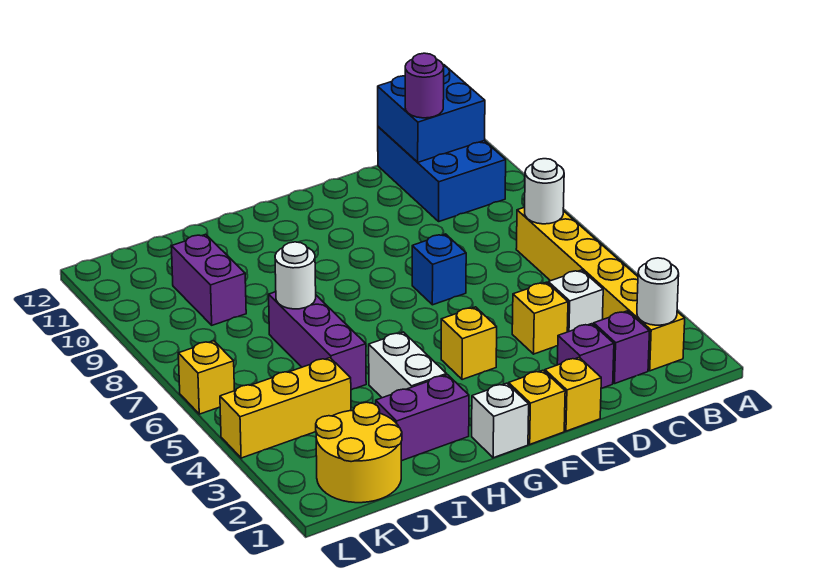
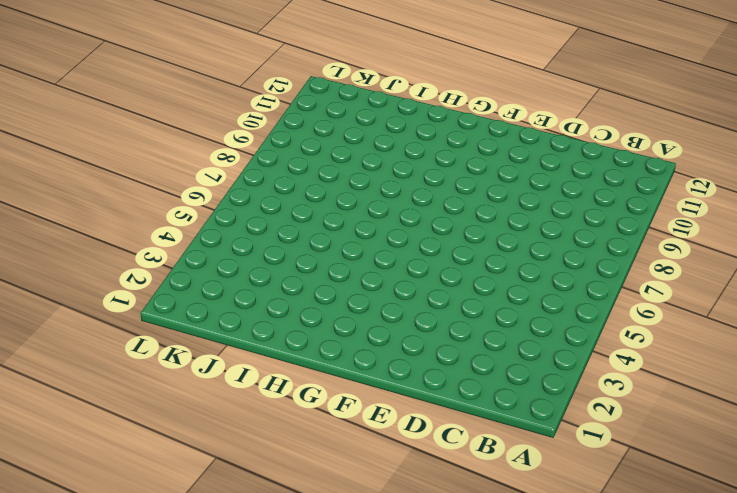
none -> yellow brick B2:B7 level 1
none -> blue brick B10:C12 level 1
none -> purple brick C2 level 1

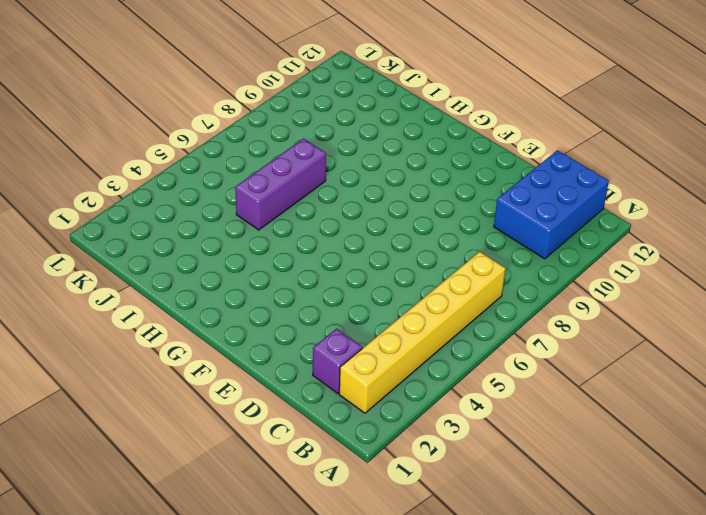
none -> white brick C4 level 1
none -> purple brick D2 level 1
none -> yellow brick D4 level 1

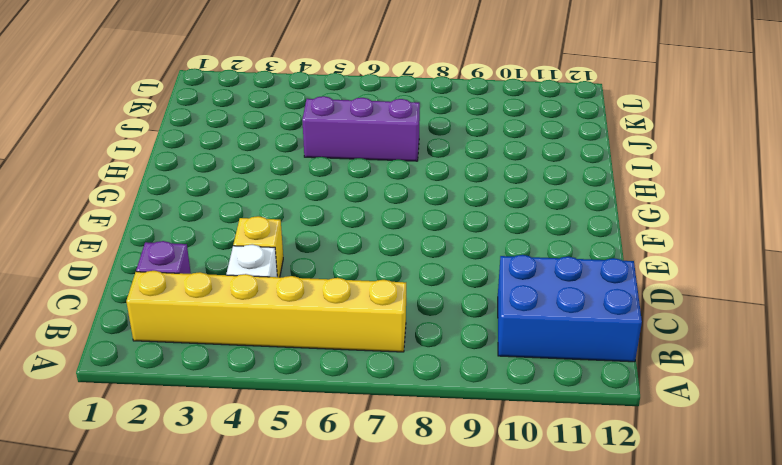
none -> purple brick D2 level 1
none -> yellow brick E1 level 1
none -> blue brick E7 level 1

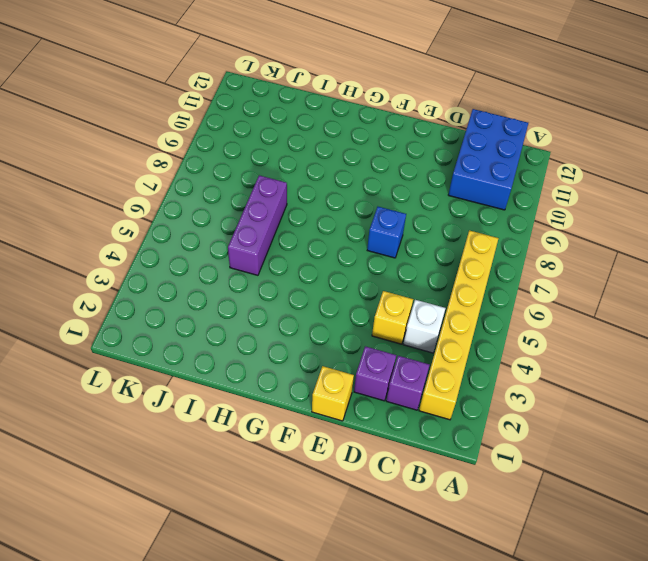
none -> yellow brick F1 level 1
none -> yellow brick F4 level 1
none -> white brick G1 level 1

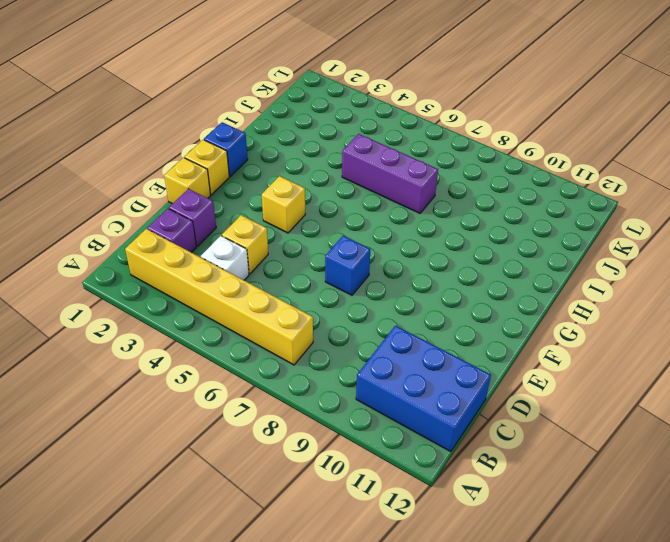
blue brick G1 level 1 -> white brick G1 level 1
none -> purple brick H2:I2 level 1
none -> white brick H3:H4 level 1
none -> yellow round brick J1:K2 level 1

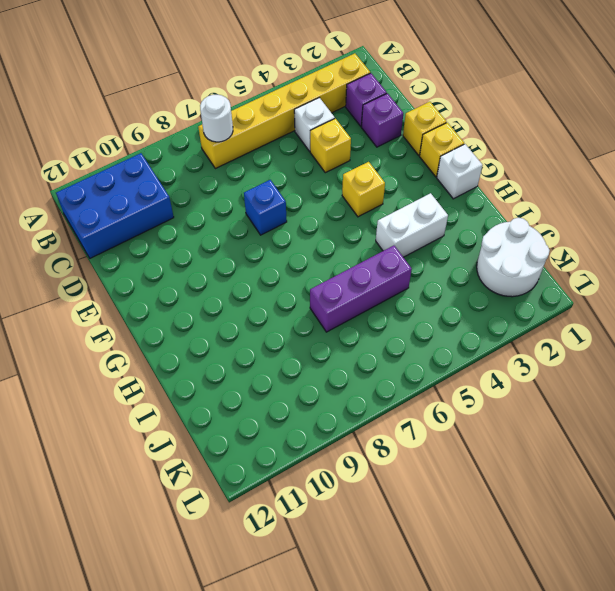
white round brick J1:K2 level 1 -> yellow round brick J1:K2 level 1
none -> purple brick H2:I2 level 1
none -> yellow brick J4:L4 level 1
none -> purple brick J9:J10 level 1

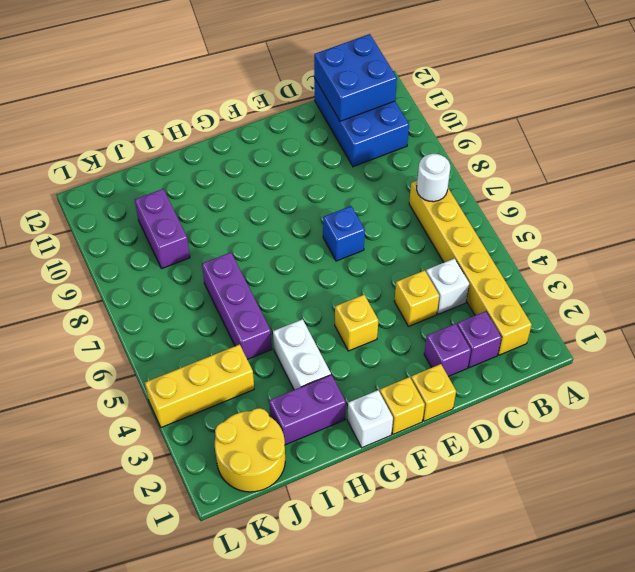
none -> yellow brick L6 level 1
none -> white round brick B2 level 2
none -> white round brick I7 level 2

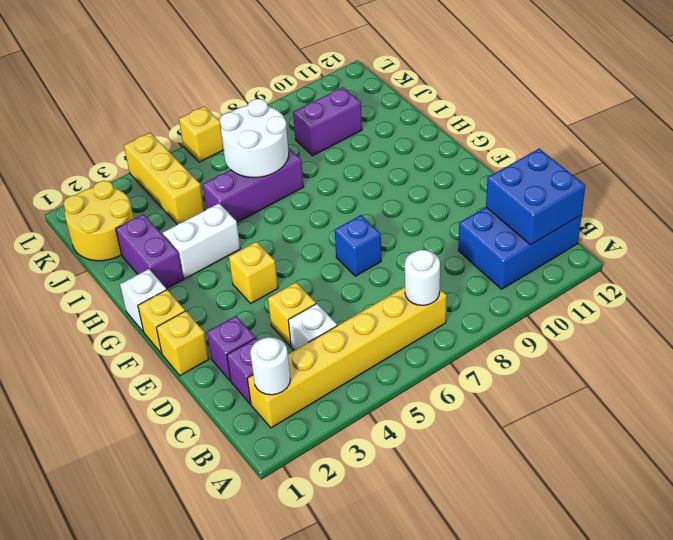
white round brick I6:J7 level 2 -> white round brick I7 level 2
none -> purple round brick C11 level 3

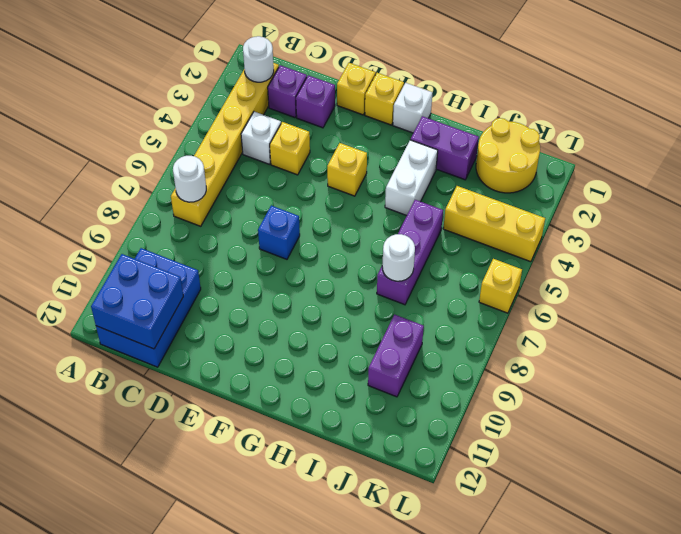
none -> purple round brick C11 level 3

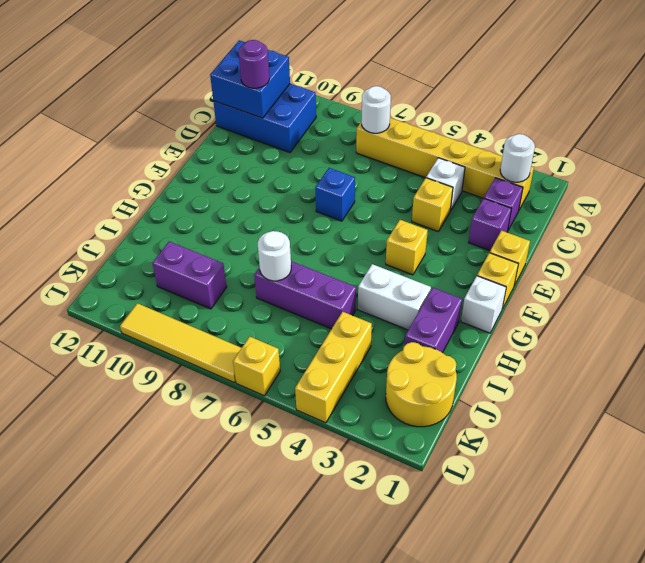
yellow tile L7:L10 level 1 -> none

